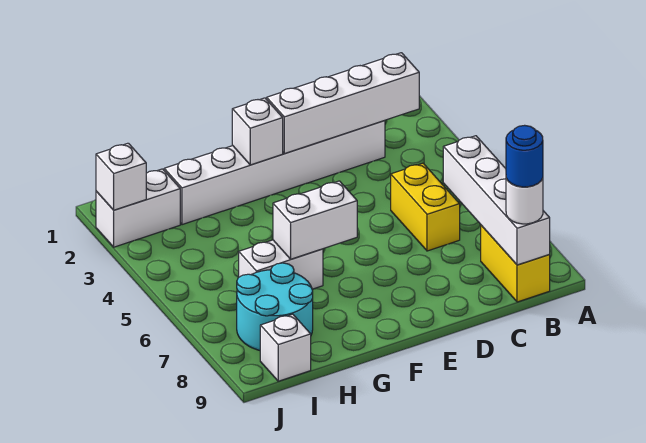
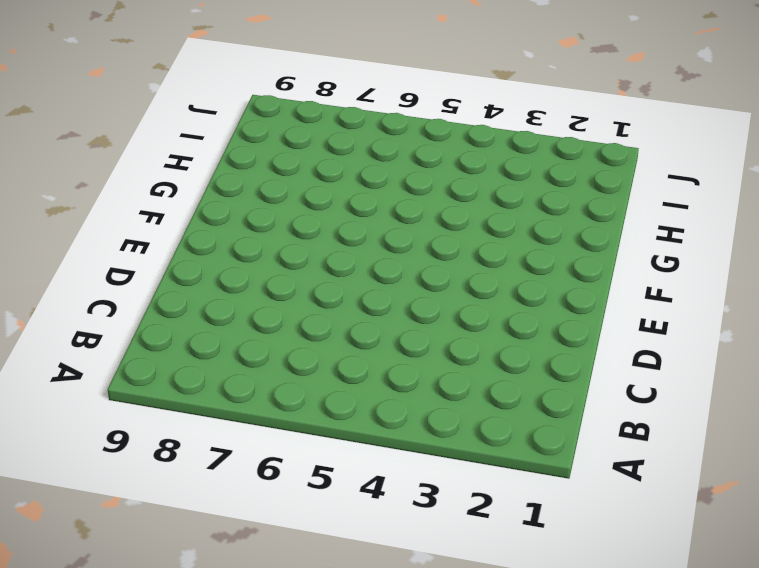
none -> yellow brick B8:B9 level 1
none -> white brick C2:H2 level 1
none -> yellow brick C5:C6 level 1

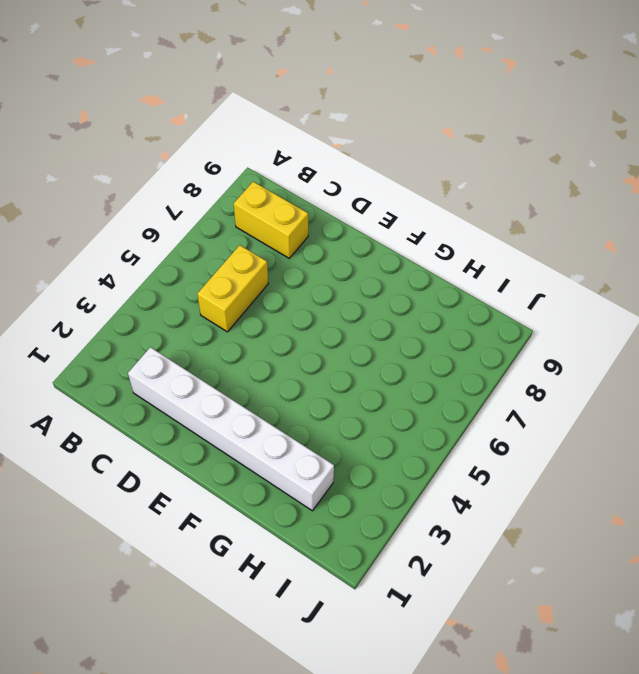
yellow brick B8:C8 level 1 -> yellow brick B8:B9 level 1
none -> white brick G6:H6 level 1
none -> cyan round brick H7:I8 level 1
none -> white brick I2:J2 level 1

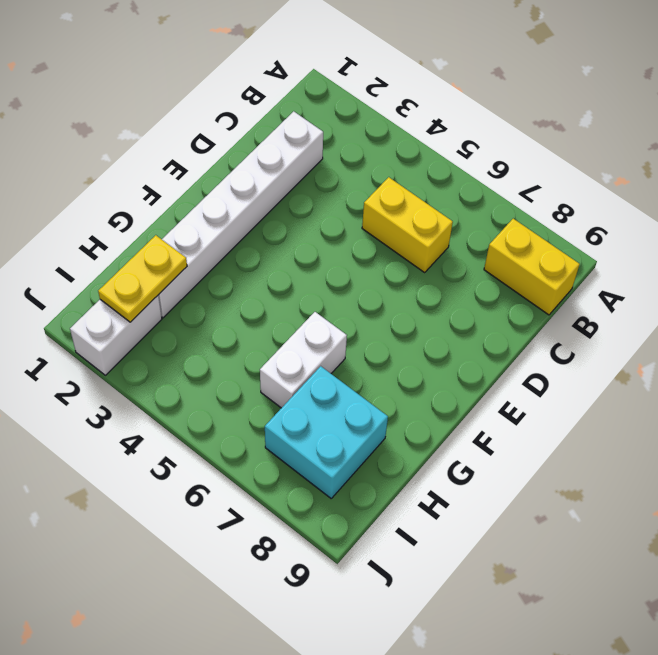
yellow plate H2:I2 level 2 -> none
cyan brick H7:I8 level 1 -> cyan round brick H7:I8 level 1
none -> white brick I9 level 1
none -> white brick B2:E2 level 2
none -> white brick B6:B9 level 2

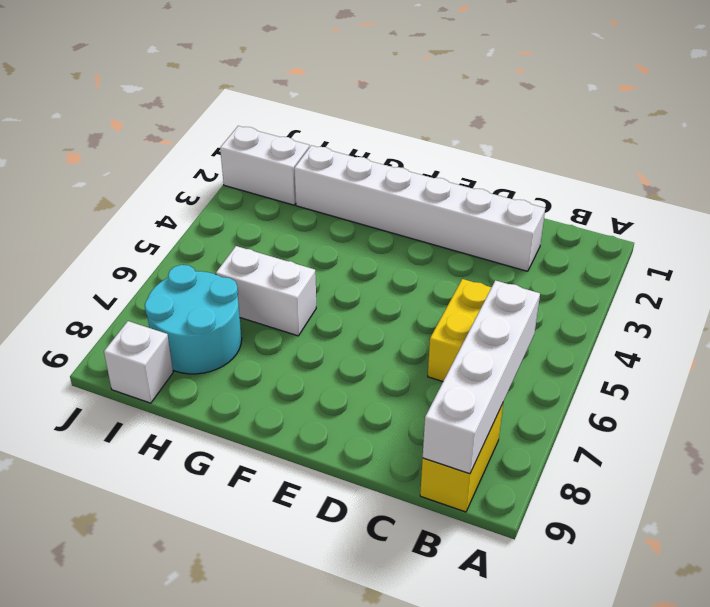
none -> white brick B2:E2 level 2
none -> white brick F2 level 2
none -> white brick F6:G6 level 2

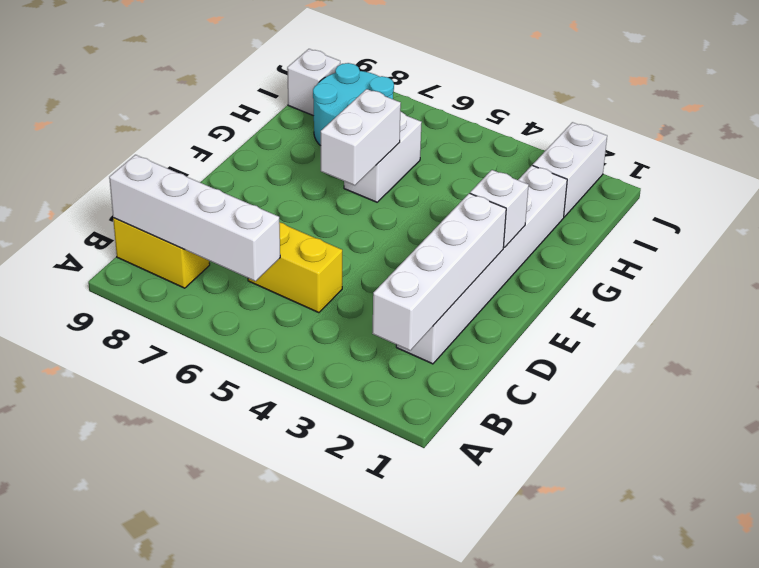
none -> white brick J2 level 2
none -> white round brick B9 level 3
none -> blue round brick B9 level 4

